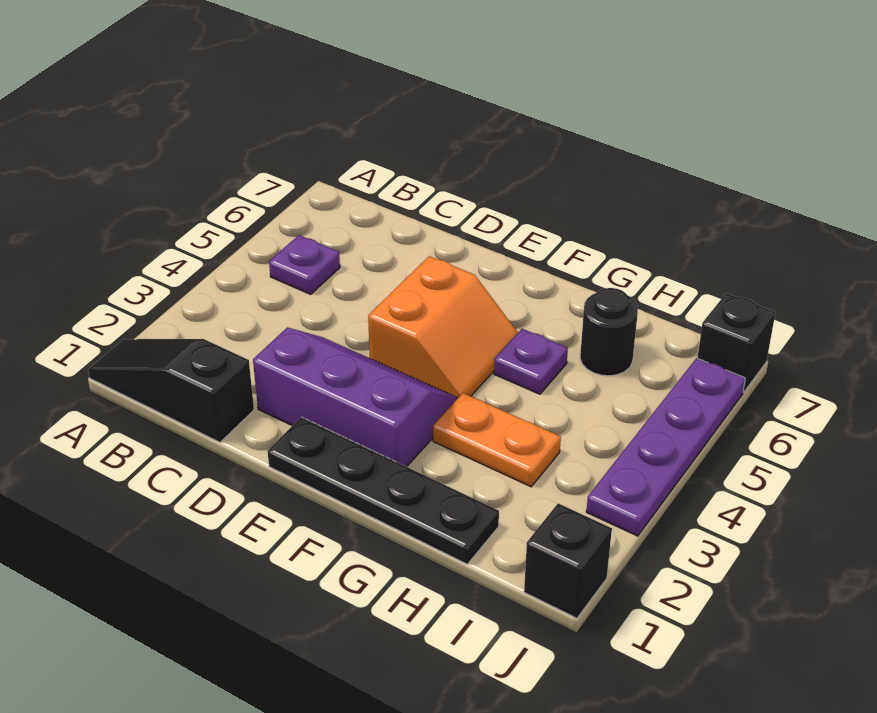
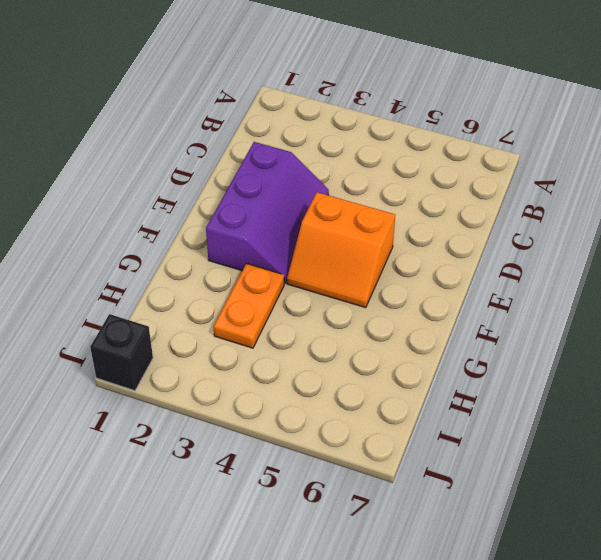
none -> black slope A1:C1 level 1 top C
none -> purple plate B5 level 1

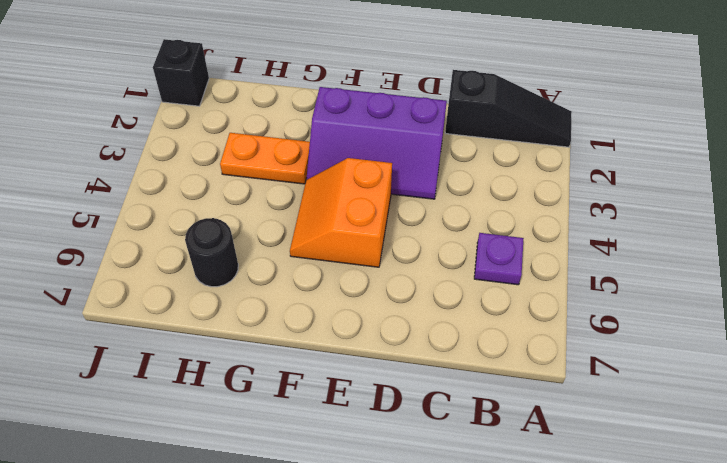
none -> black plate E1:H1 level 1
none -> purple plate G5 level 1

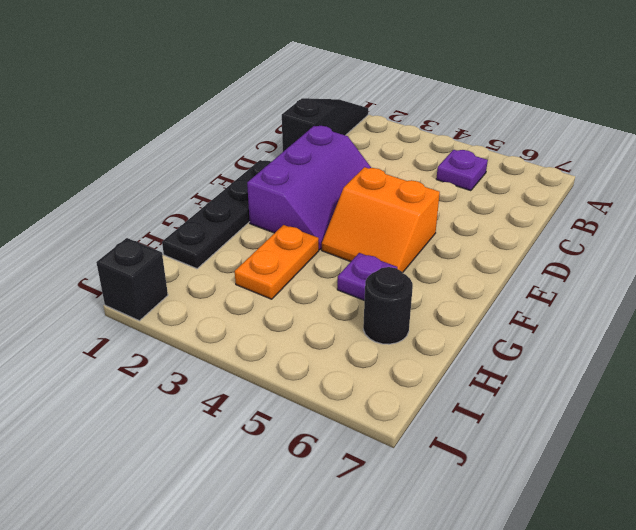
none -> purple plate J3:J6 level 1
none -> black brick J7 level 1

